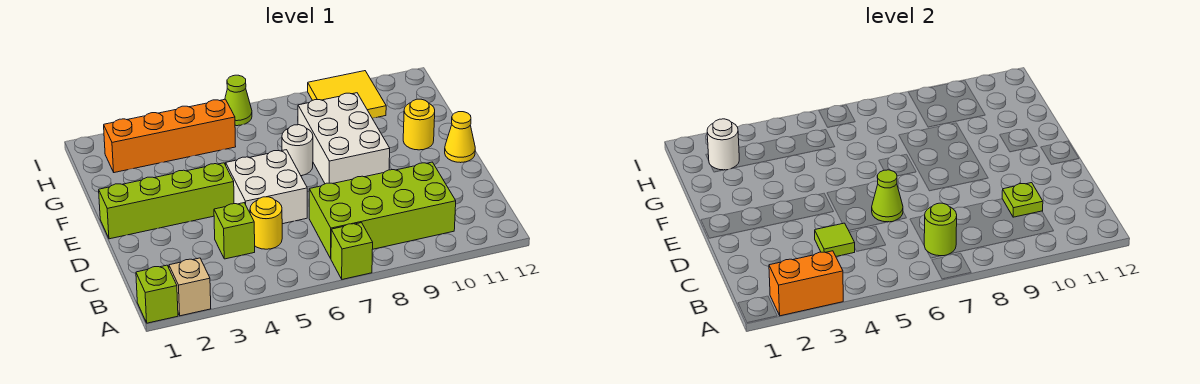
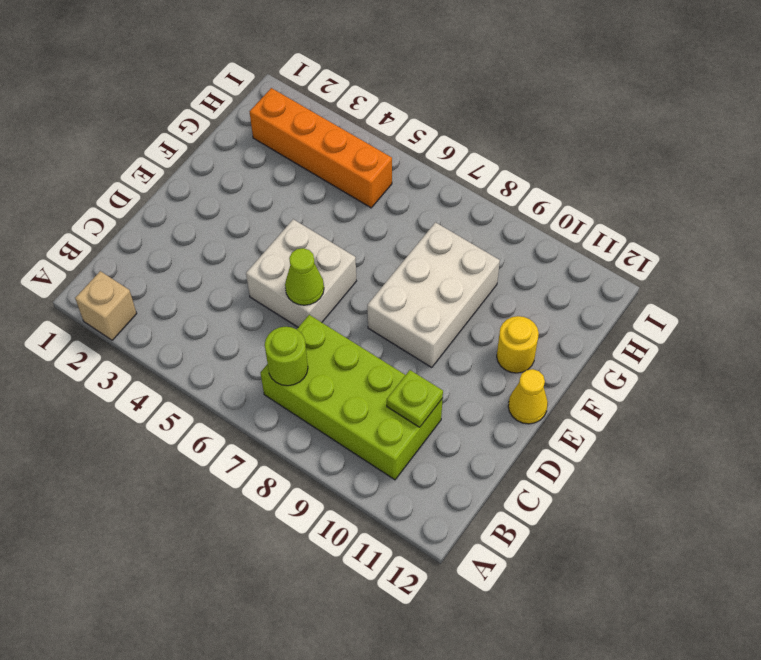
none -> lime brick A1 level 1
none -> lime brick A7 level 1
none -> lime brick C4 level 1

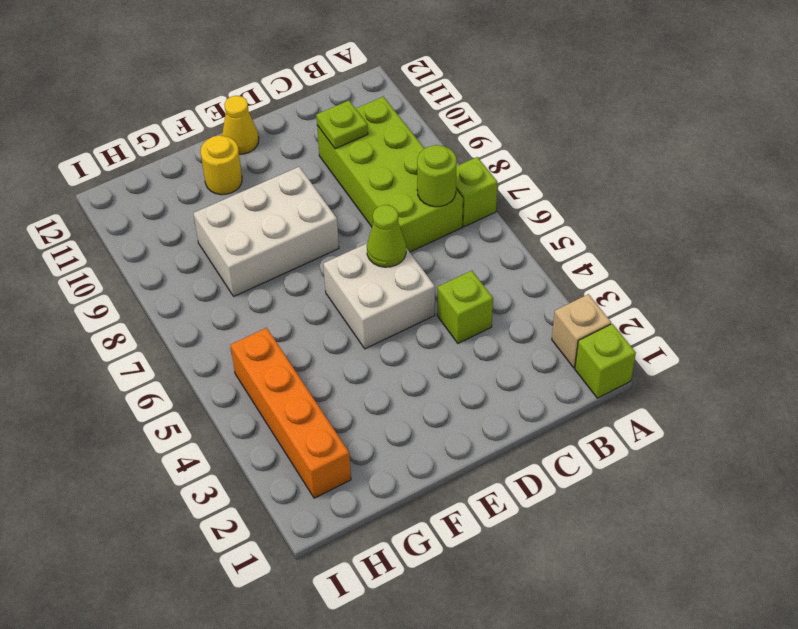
none -> yellow round brick C5 level 1
none -> lime brick E1:E4 level 1
none -> white round brick F7 level 1

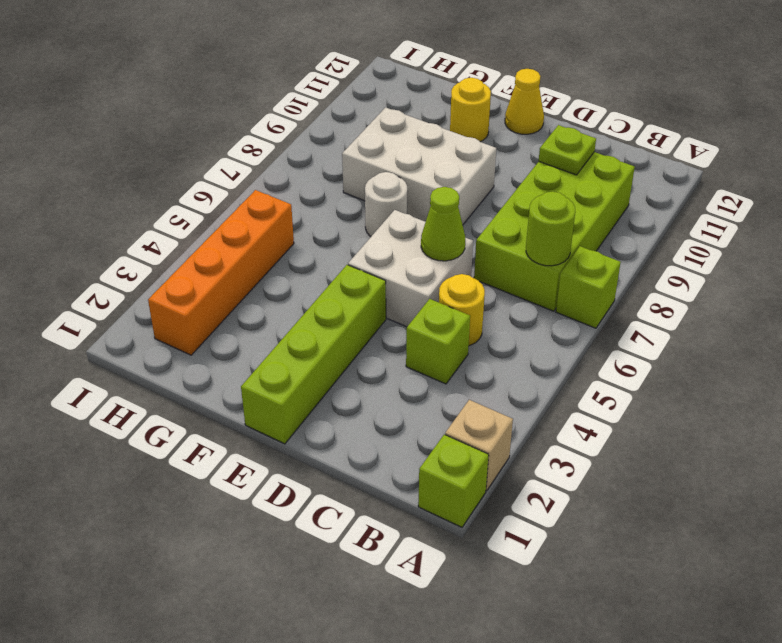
none -> yellow tile H9:I10 level 1
none -> lime cone I6 level 1
none -> orange brick A2:A3 level 2

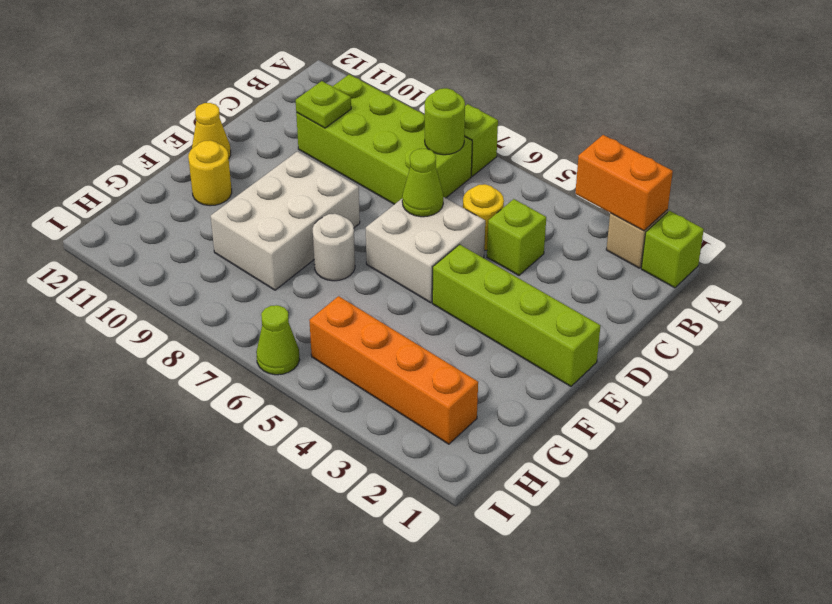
none -> yellow tile H9:I10 level 1
none -> lime tile C4 level 2
none -> white round brick H2 level 2

